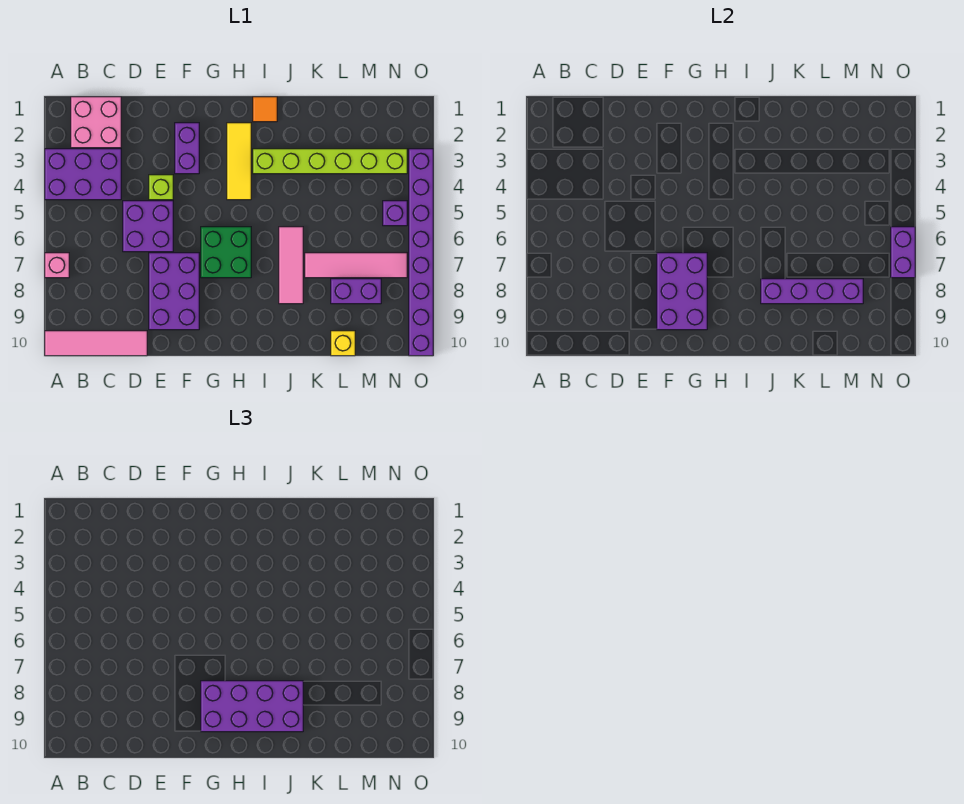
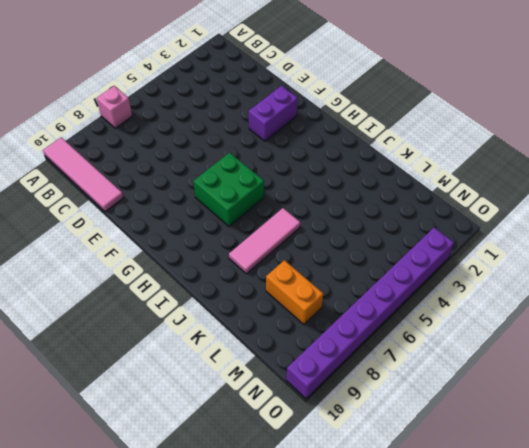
orange brick L8:M8 level 1 -> purple brick L8:M8 level 1
none -> purple brick A3:C4 level 1
none -> pink brick B1:C2 level 1
none -> purple brick D5:E6 level 1

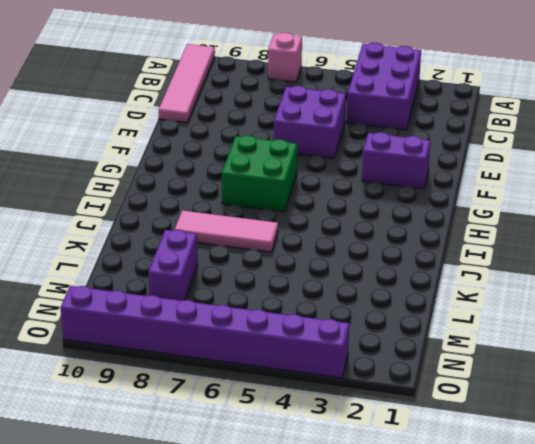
none -> pink brick B1:C2 level 1
none -> lime brick E4 level 1
none -> purple brick E7:F9 level 1

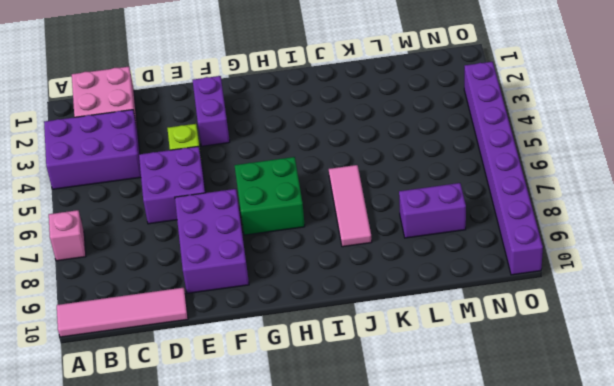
none -> yellow tile H2:H4 level 1
none -> orange tile I1 level 1
none -> lime brick I3:N3 level 1

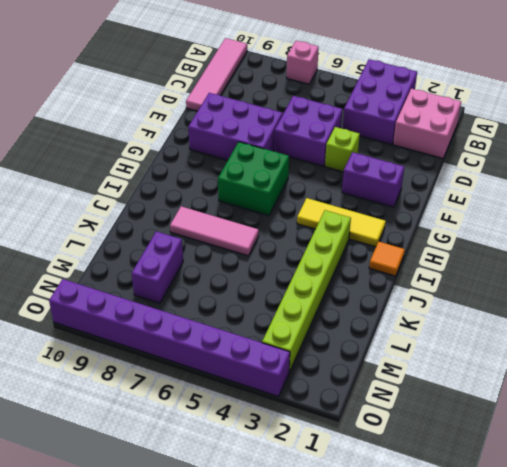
none -> pink tile K7:N7 level 1
none -> yellow brick L10 level 1
none -> purple brick N5 level 1

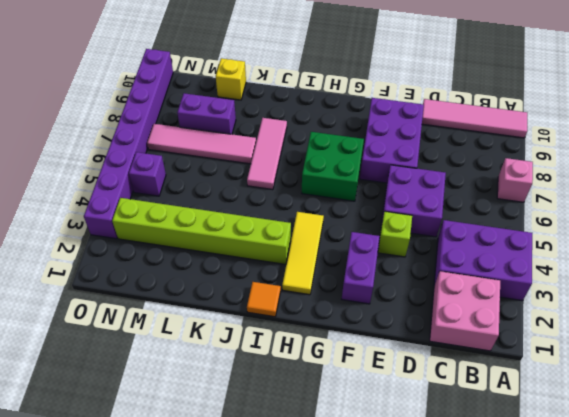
none -> purple brick F7:G9 level 2
none -> purple brick J8:M8 level 2
none -> purple brick O6:O7 level 2

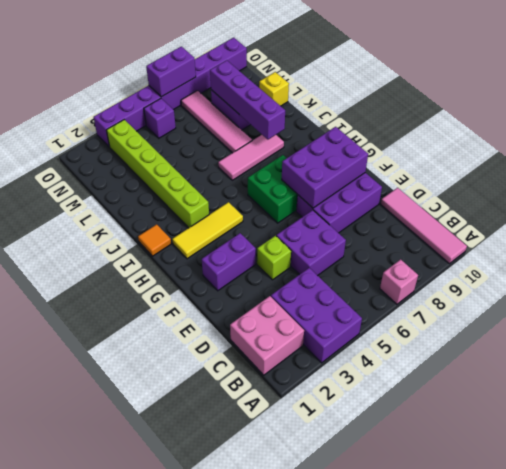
none -> purple brick G8:J9 level 3

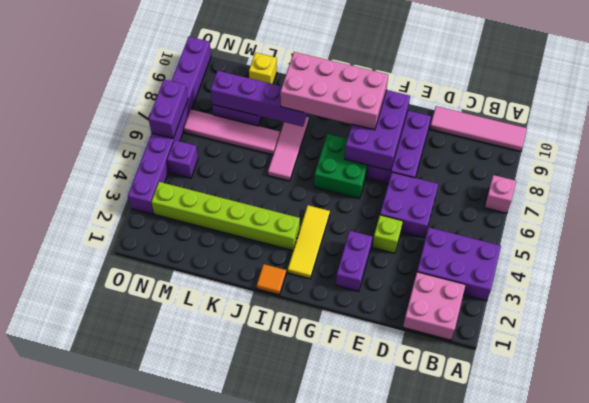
pink brick G8:J9 level 3 -> purple brick G8:J9 level 3

